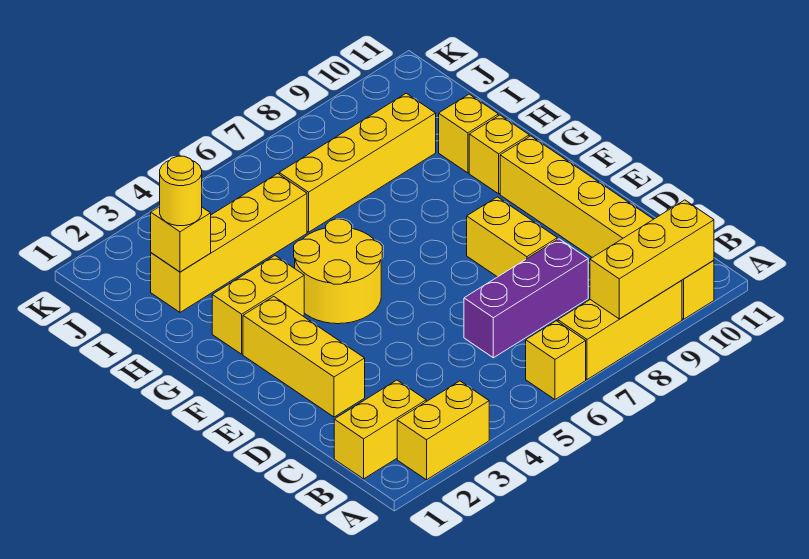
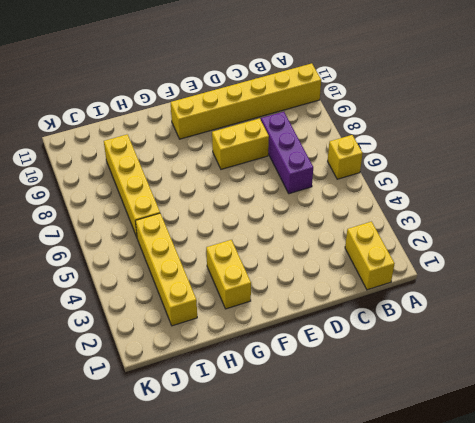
none -> yellow brick A2:A3 level 1
none -> yellow brick A7:A9 level 1
none -> yellow brick D2:F2 level 1

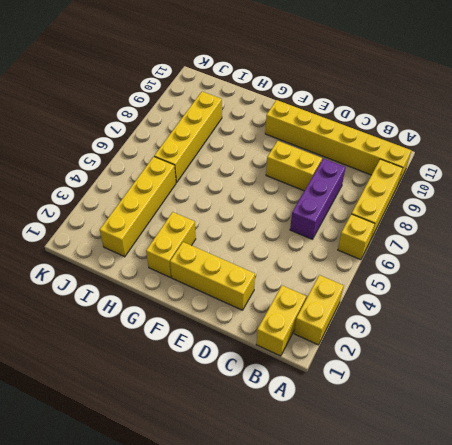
none -> yellow round brick F4:G5 level 1
none -> yellow brick G10 level 1
none -> yellow brick H10 level 1

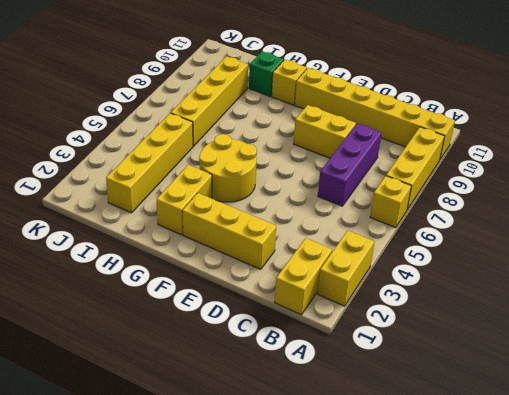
green brick H10 level 1 -> yellow brick H10 level 1
none -> yellow brick A8:A10 level 2
none -> yellow brick I2 level 2
none -> yellow round brick I2 level 3

